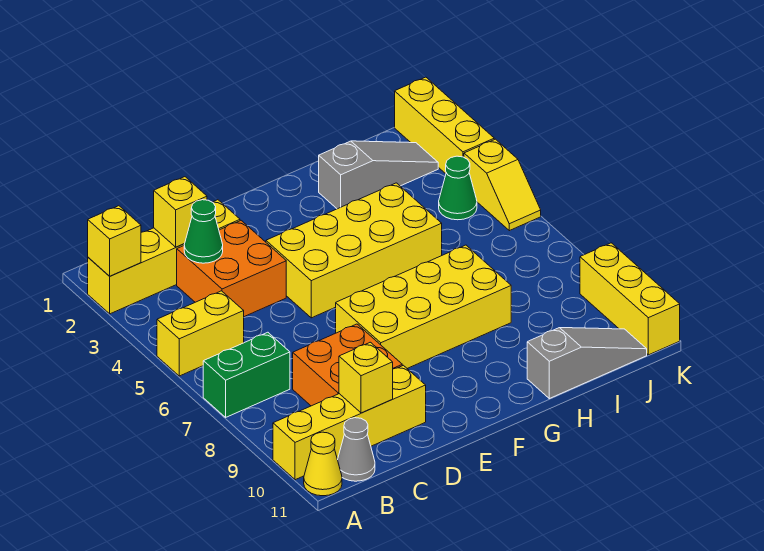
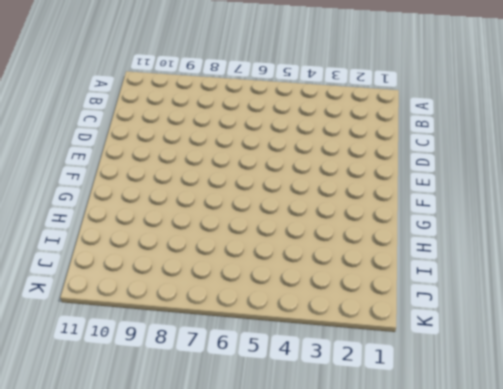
none -> yellow brick A2:D2 level 1
none -> yellow brick A5:B5 level 1
none -> green brick A7:B7 level 1

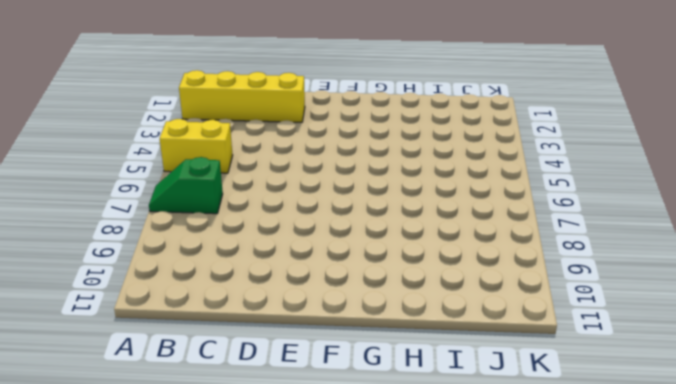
green slope A7:B7 level 1 top B -> green brick A7:B7 level 1
none -> yellow brick A10:D10 level 1
none -> yellow cone A11 level 1
none -> grey cone B11 level 1

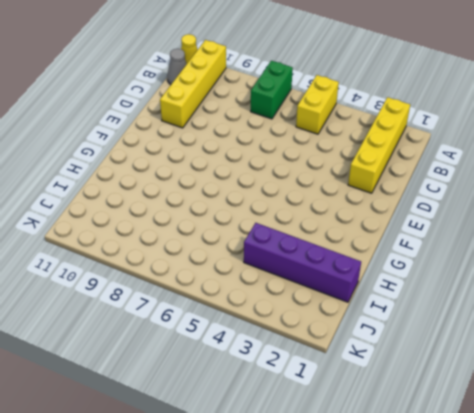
purple brick I1:I4 level 1 -> grey slope H2:J2 level 1 top H
none -> orange brick C3:D4 level 1
none -> orange brick C8:D9 level 1
none -> yellow brick E4:H5 level 1

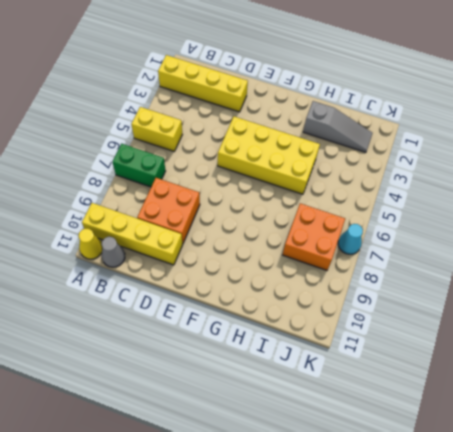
orange brick I7:J8 level 1 -> orange brick C3:D4 level 1
cyan cone K7 level 1 -> none
none -> yellow brick E7:H8 level 1
none -> grey slope H11:J11 level 1 top H
none -> green cone J4 level 1

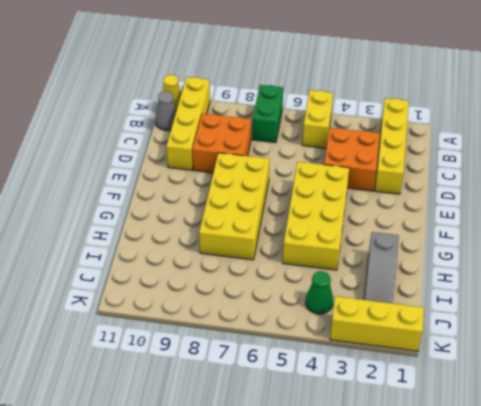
none -> grey slope H11:J11 level 1 top H
none -> yellow slope K4:K5 level 1 top 4
none -> yellow brick K9:K11 level 1

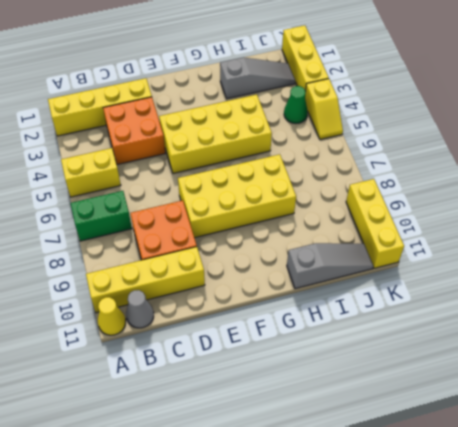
none -> yellow brick A2 level 2
none -> yellow brick C2 level 2
none -> green cone C3 level 2

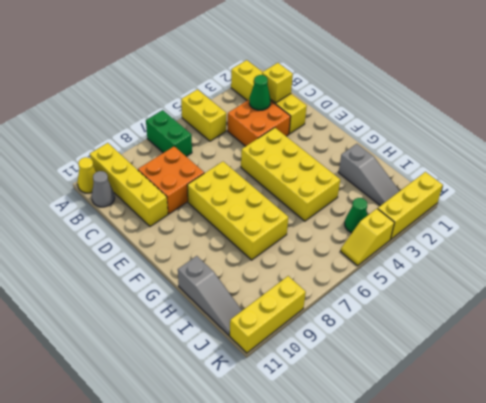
none -> yellow brick A2 level 2
none -> yellow brick C10 level 2

